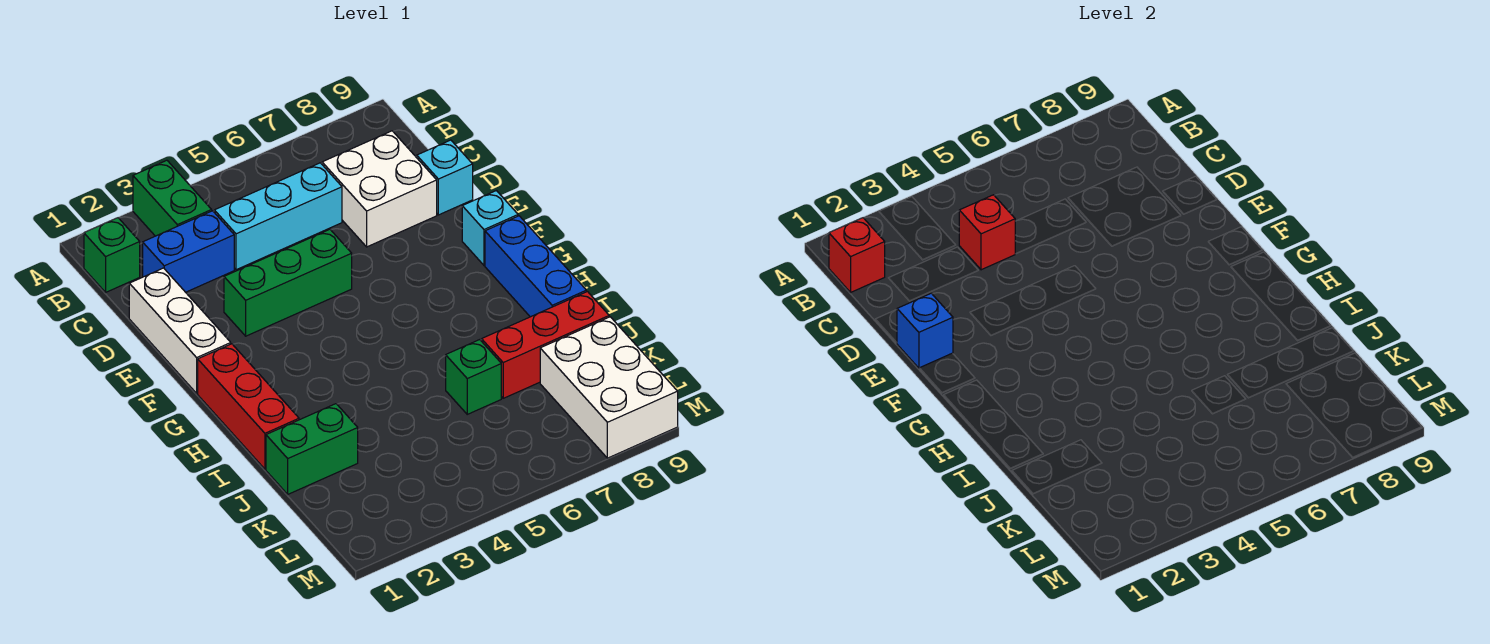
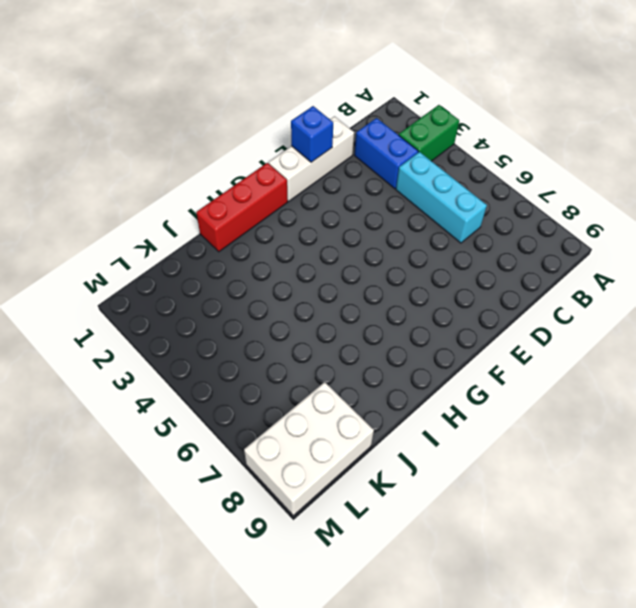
none -> green brick B1 level 1
none -> white brick C7:D8 level 1
none -> cyan brick D9 level 1

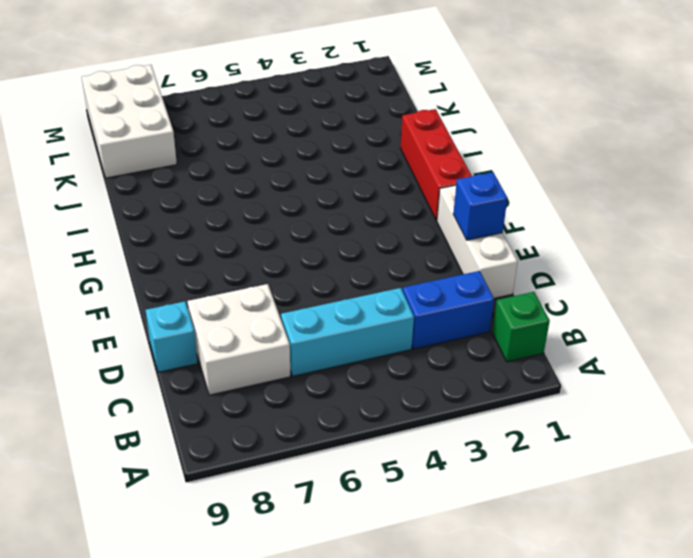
none -> green brick A3:B3 level 1
none -> green brick E3:E5 level 1
none -> cyan brick F9 level 1

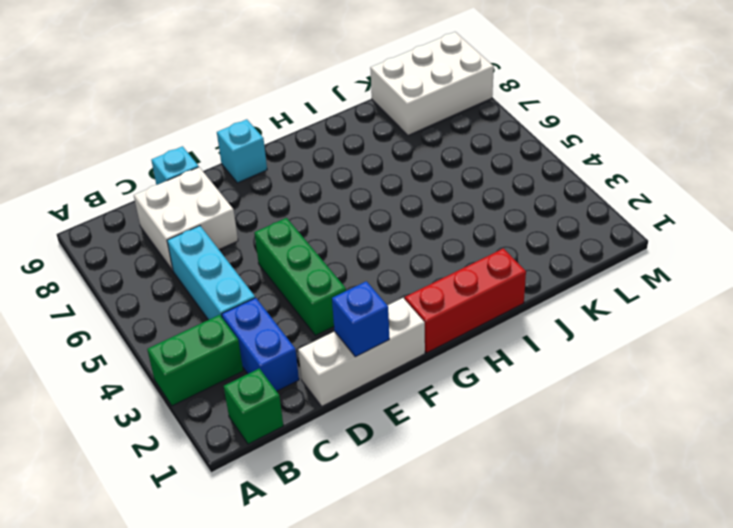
none -> blue brick G9:I9 level 1
none -> green brick J1:J2 level 1
none -> green brick J6 level 1

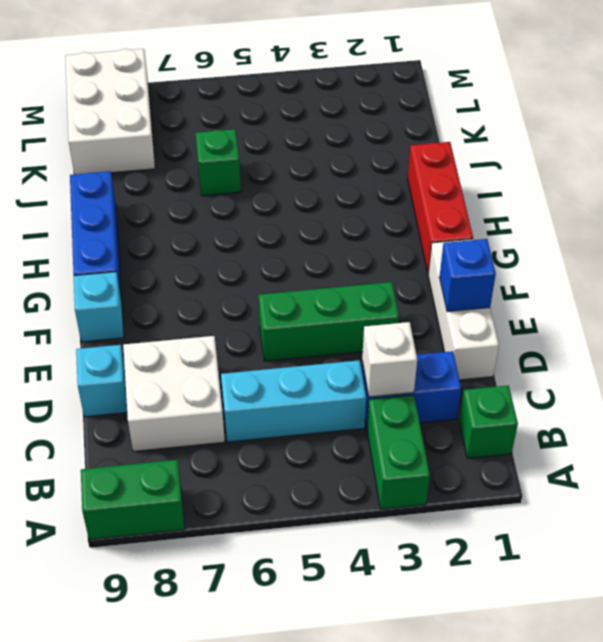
green brick A8:A9 level 1 -> green brick J1:J2 level 1
white brick C3 level 2 -> none
none -> red brick J7:J9 level 1
none -> red brick B1 level 2
none -> red brick C4 level 2

